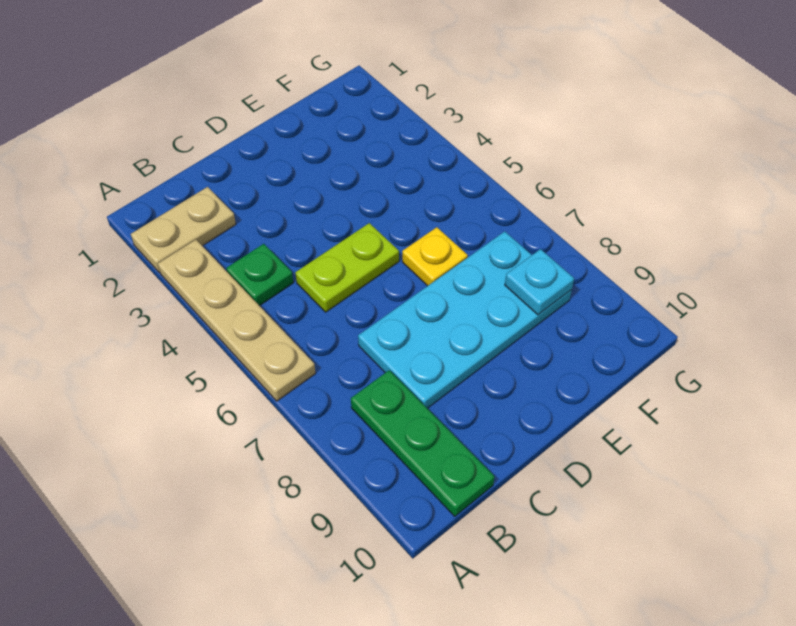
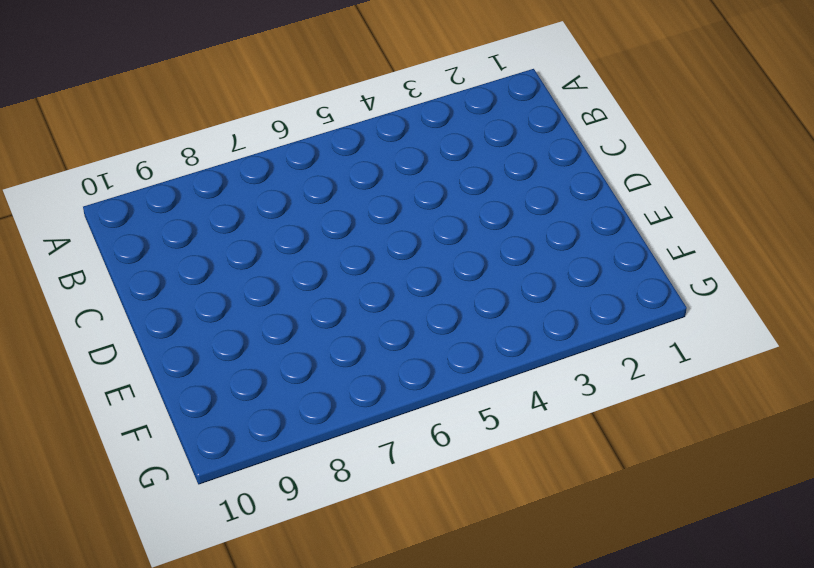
none -> tan plate A2:B2 level 1
none -> tan plate A3:A6 level 1

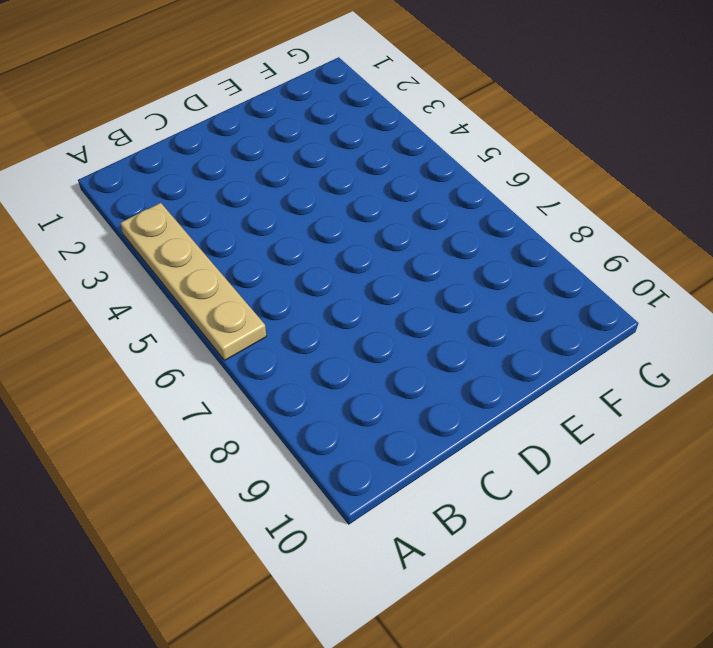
none -> tan plate A2:B2 level 1
none -> green plate B4 level 1

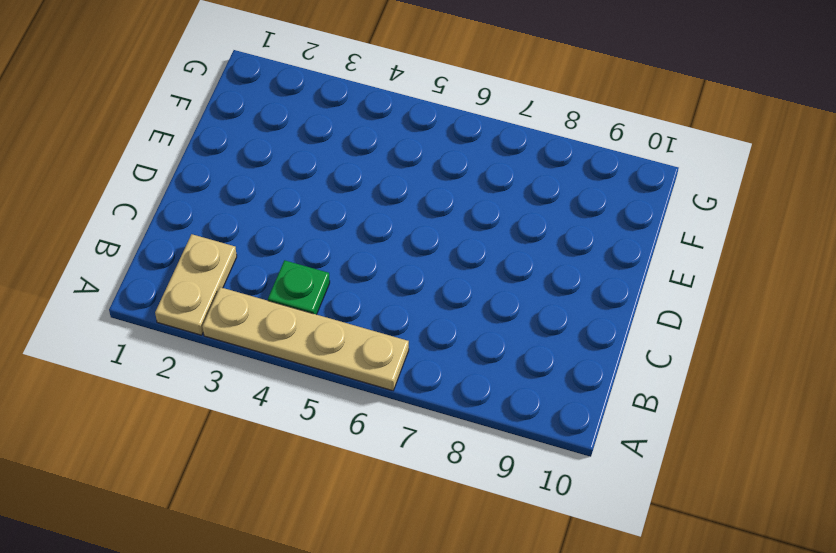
none -> green plate B8:B10 level 1
none -> lime plate C5:D5 level 1

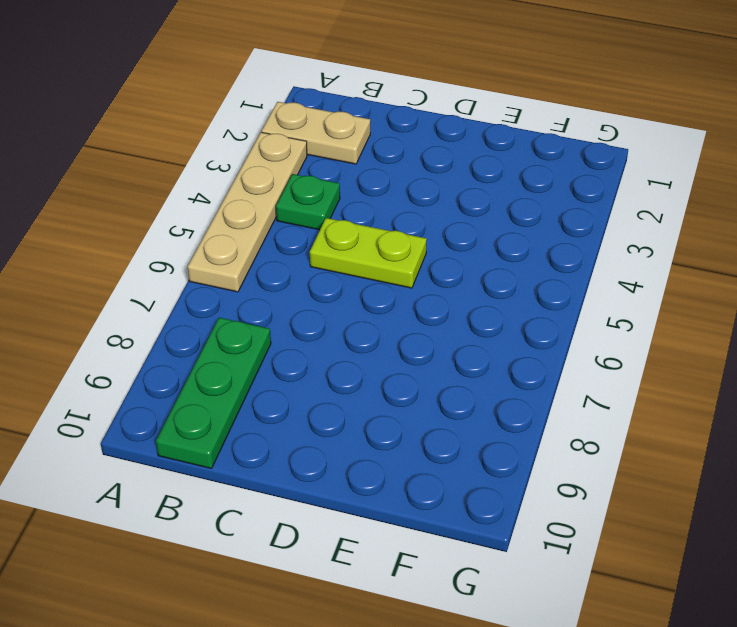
none -> cyan plate C7:F8 level 1
none -> yellow plate E6 level 1

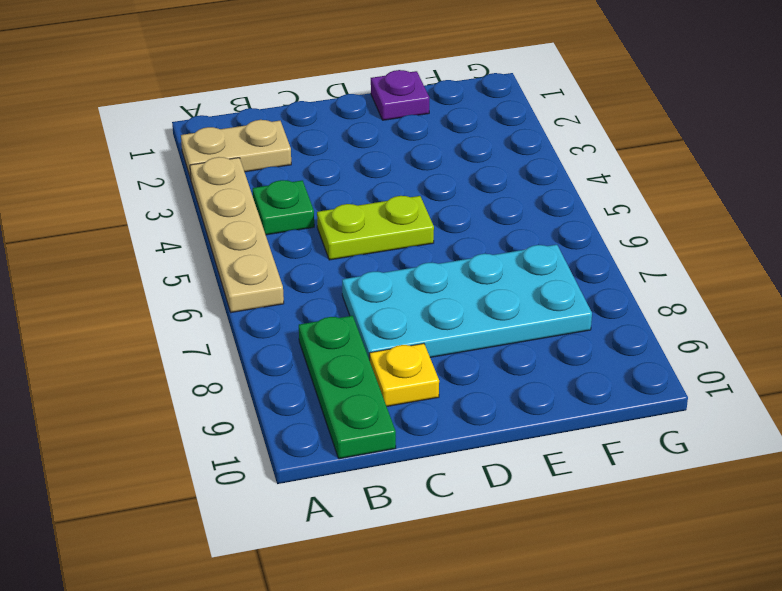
yellow plate C9 level 1 -> yellow plate E6 level 1
purple plate E1 level 1 -> none
none -> cyan plate F8 level 2

